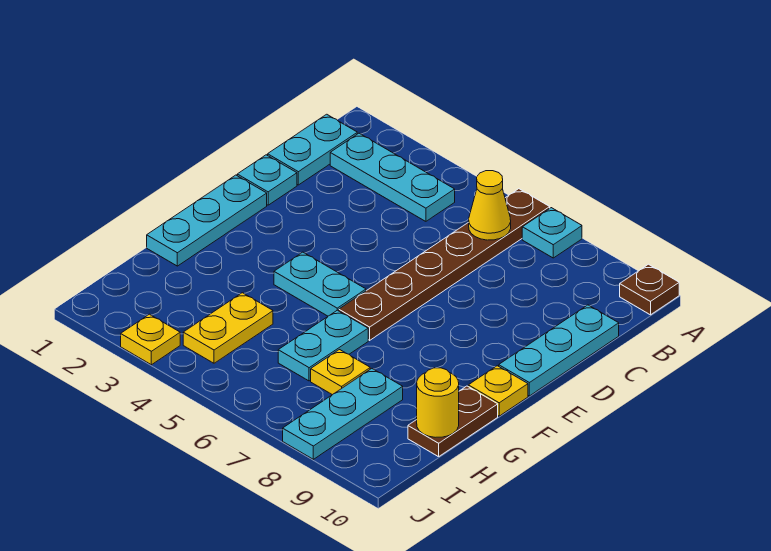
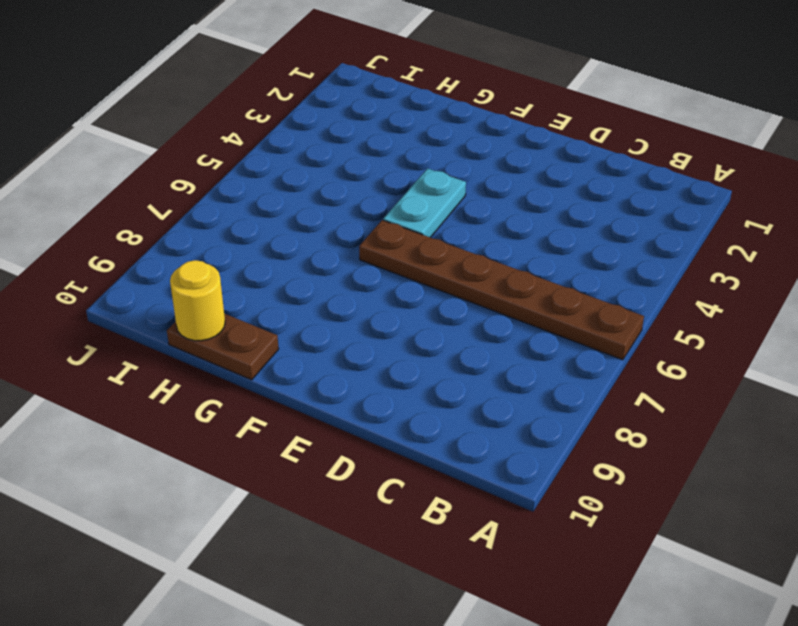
none -> cyan plate A7 level 1
none -> brown plate A10 level 1
none -> cyan plate B1:C1 level 1

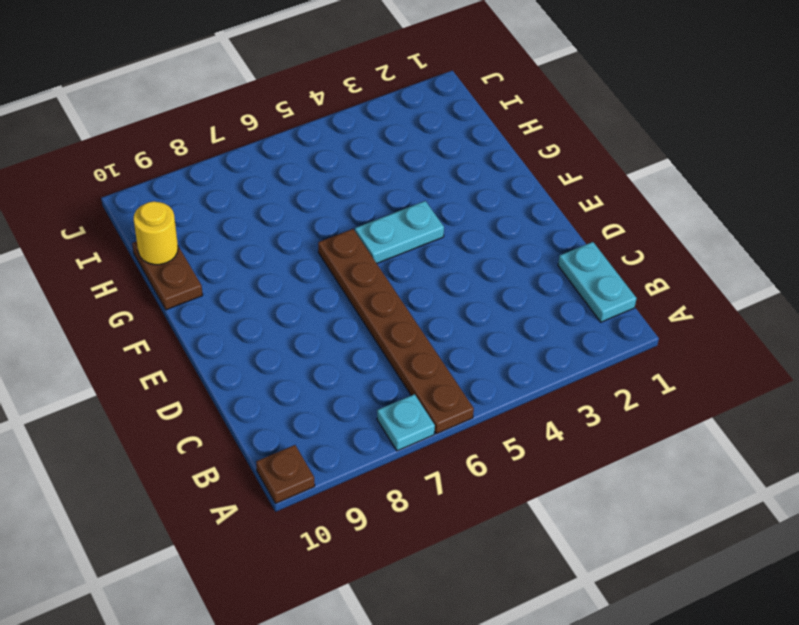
none -> cyan plate B2:B4 level 1
none -> cyan plate C10:E10 level 1
none -> cyan plate D1 level 1

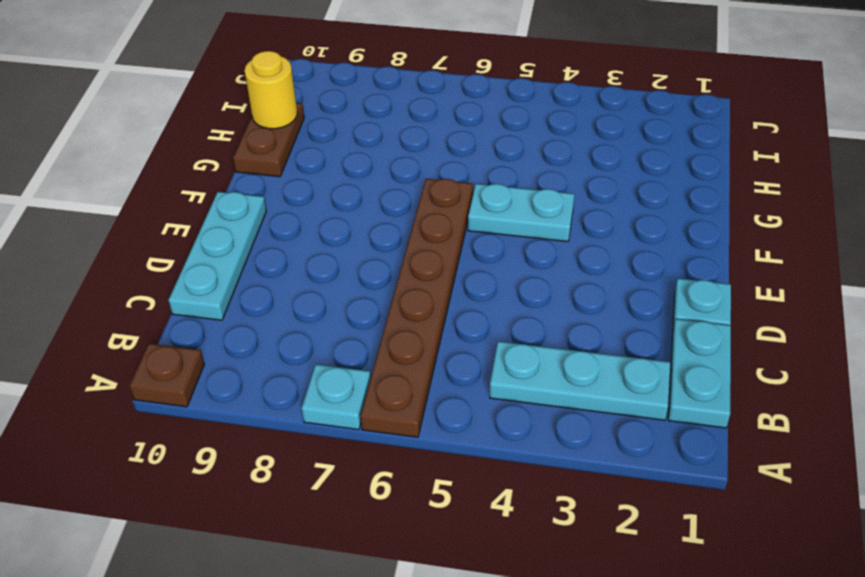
none -> cyan plate E1:G1 level 1
none -> yellow plate F10 level 1
none -> cyan plate G6:H6 level 1

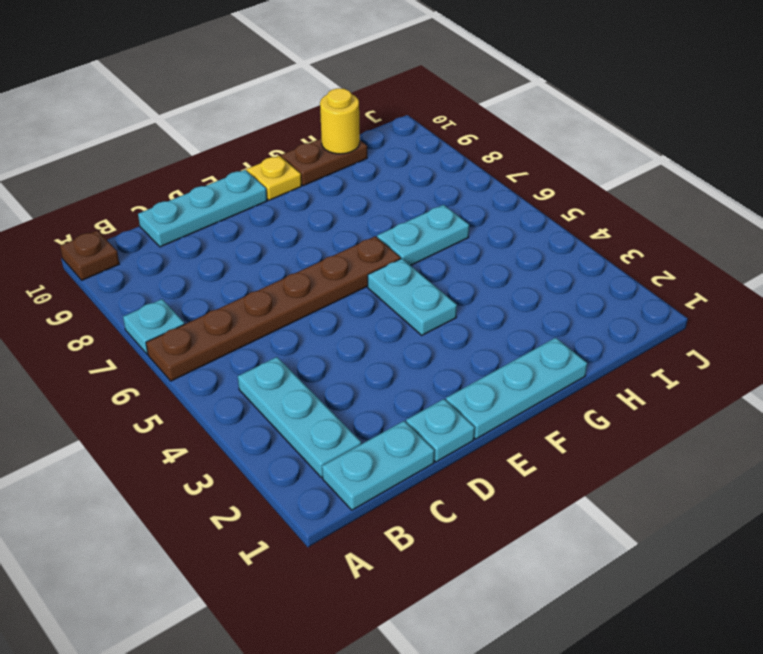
none -> yellow plate H4:I4 level 1
none -> yellow plate H7 level 1
none -> cyan plate H8:J8 level 1

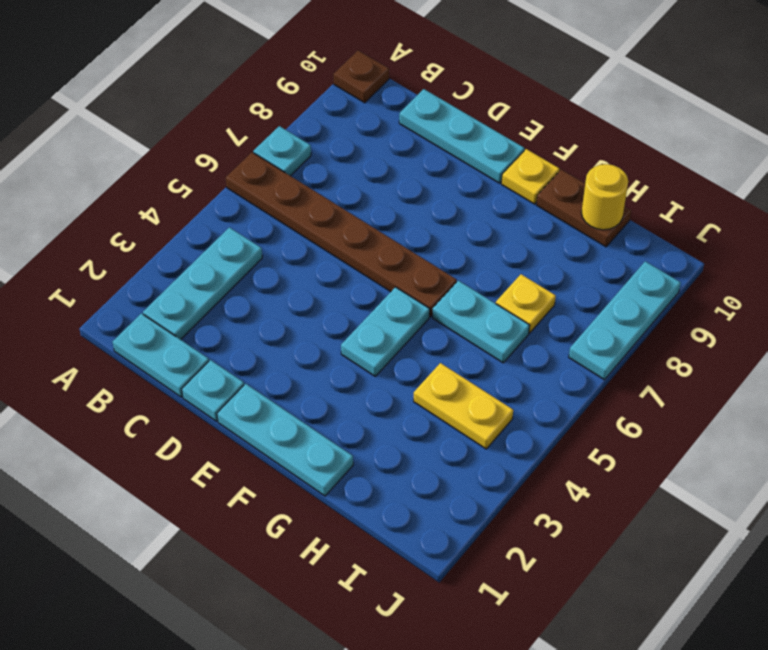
cyan plate J7:J9 level 1 -> cyan plate H8:J8 level 1
none -> yellow plate J3 level 1
none -> yellow cone B6 level 2

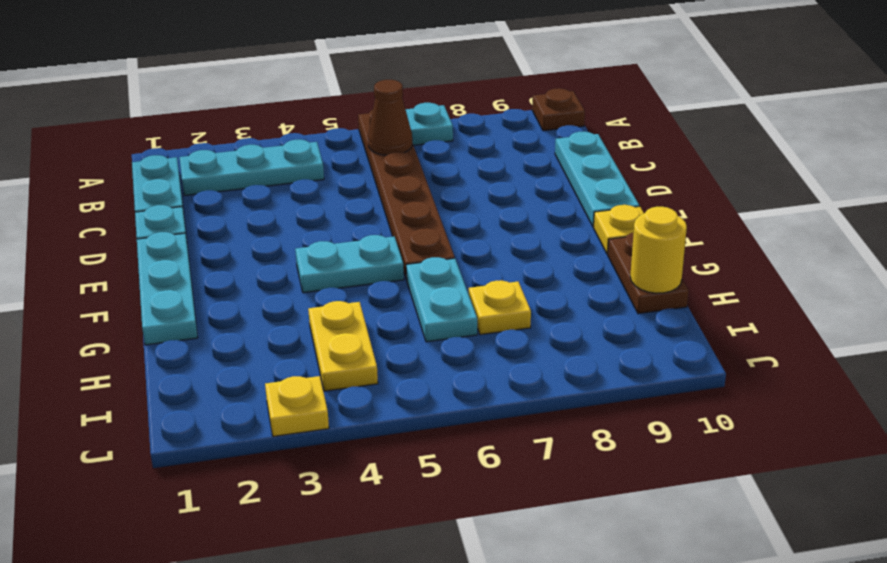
brown cone B6 level 2 -> yellow cone B6 level 2
none -> cyan plate H8:J8 level 1

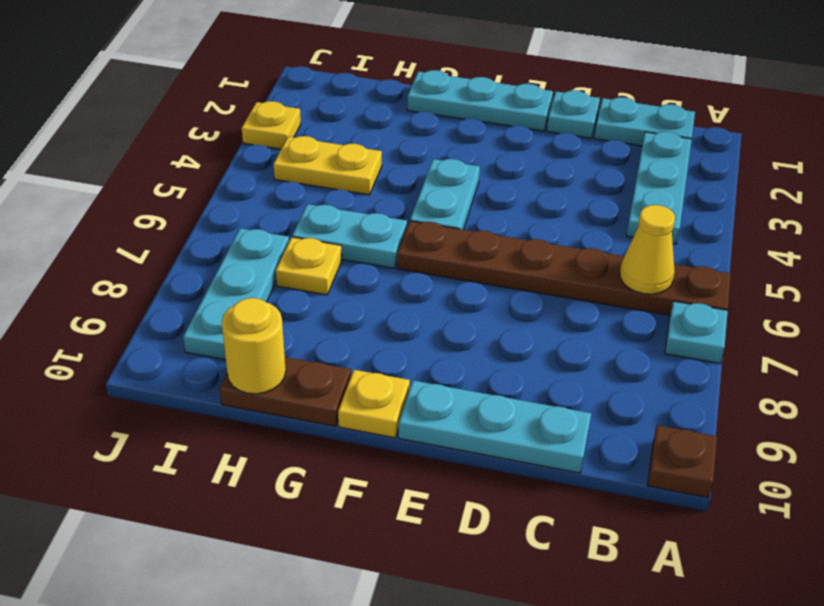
cyan plate I7:I9 level 1 -> cyan plate H8:J8 level 1

